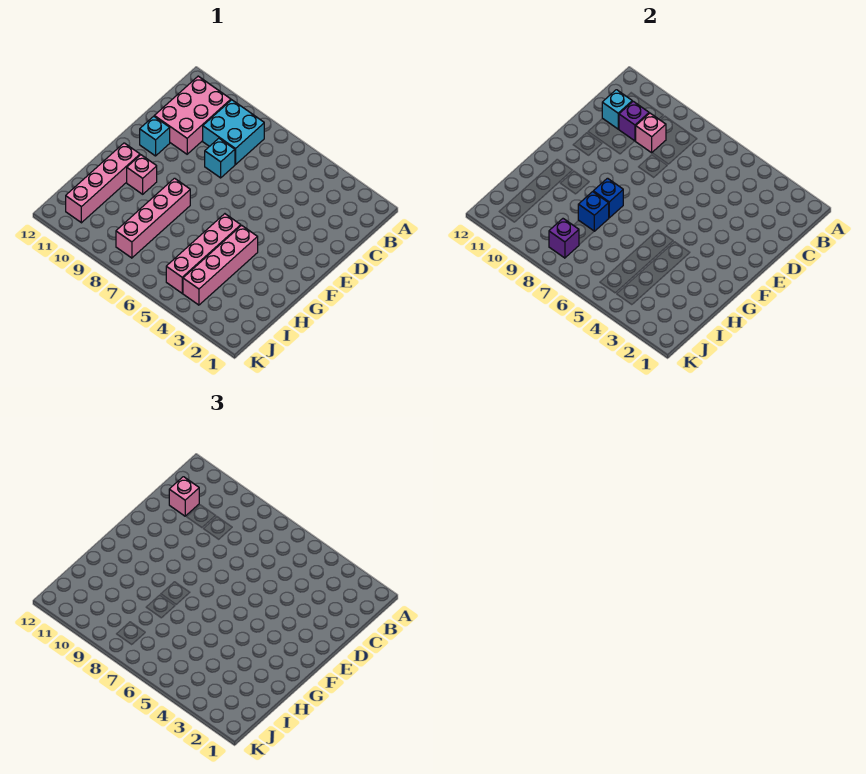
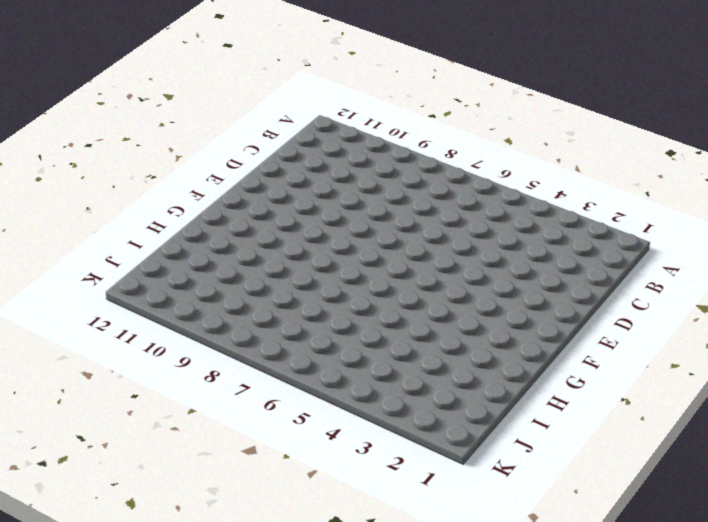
none -> cyan brick B8:C9 level 1
none -> pink brick B10:D11 level 1
none -> cyan brick D8 level 1

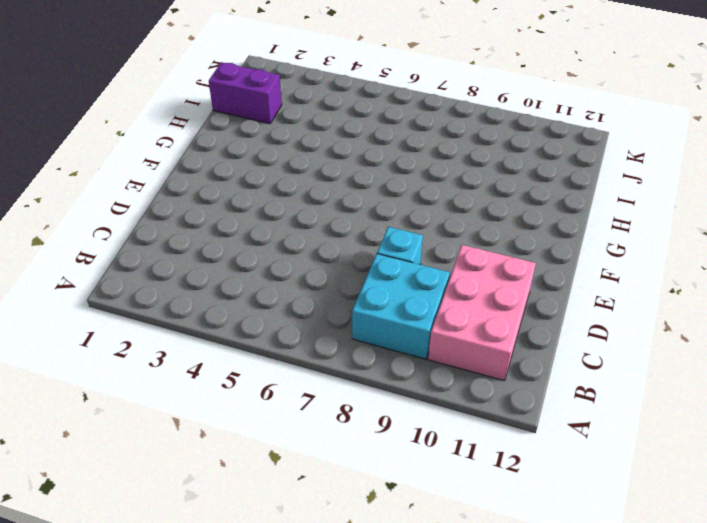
purple brick I1:I2 level 1 -> none
none -> cyan brick E11 level 1
none -> pink brick G4:J4 level 1
none -> pink brick G5:J5 level 1

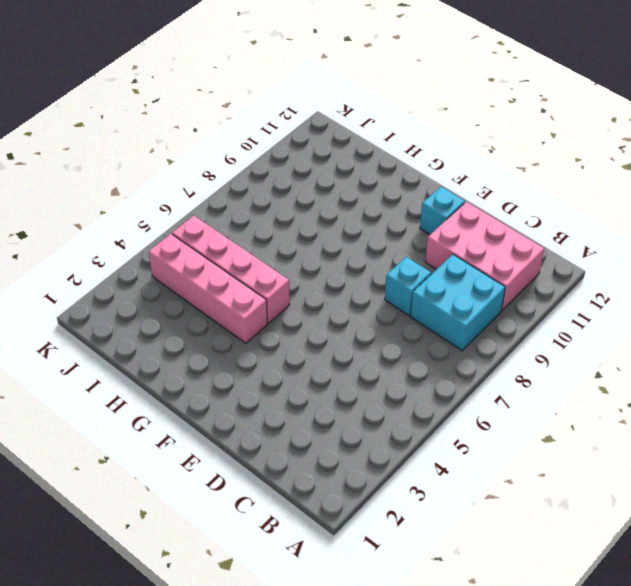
none -> pink brick G8:J8 level 1
none -> pink brick G10 level 1
none -> pink brick G11:J11 level 1

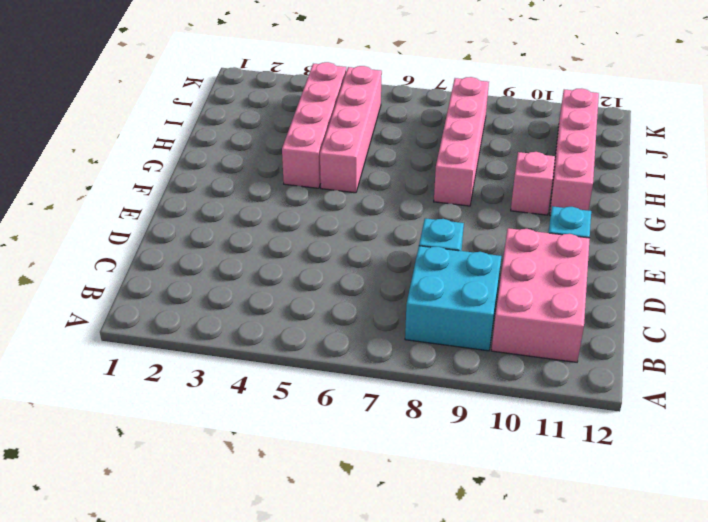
none -> pink brick C9 level 2
none -> purple brick C10 level 2
none -> cyan brick C11 level 2

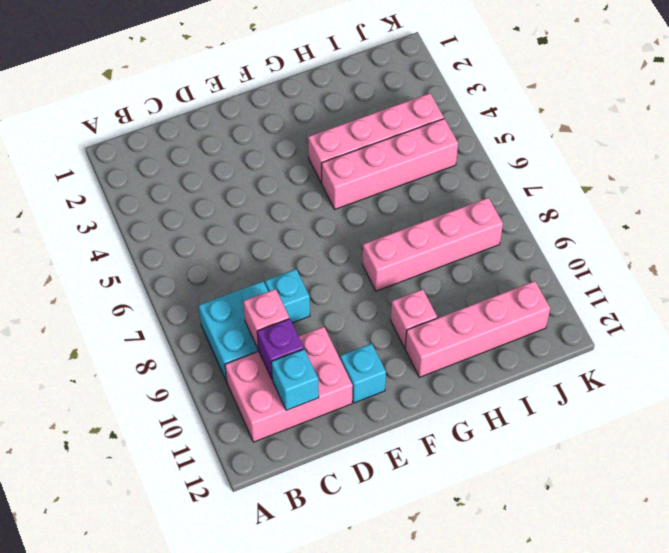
none -> blue brick G8 level 2
none -> blue brick H8 level 2
none -> purple brick J8 level 2

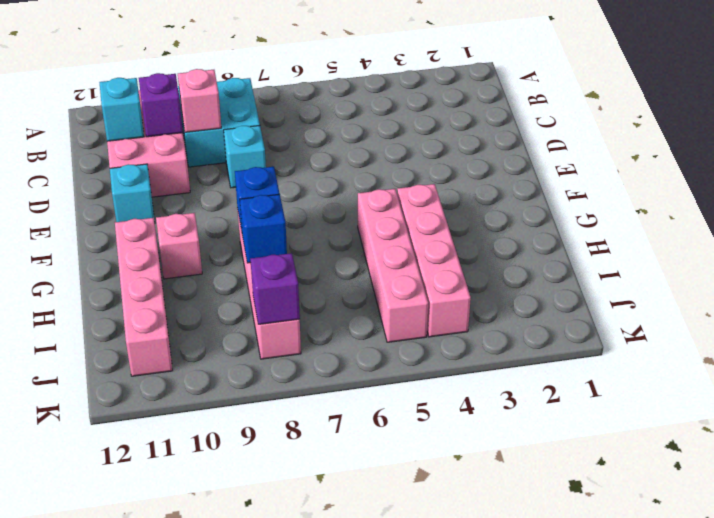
none -> pink brick C11 level 3

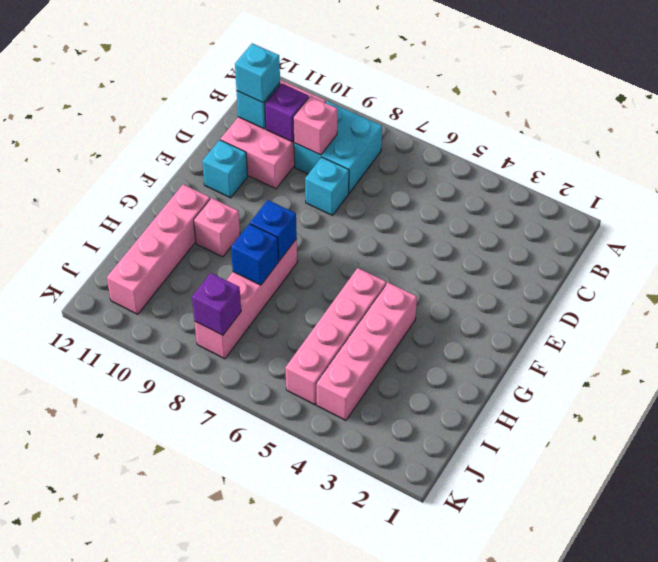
cyan brick C11 level 3 -> pink brick C11 level 3

